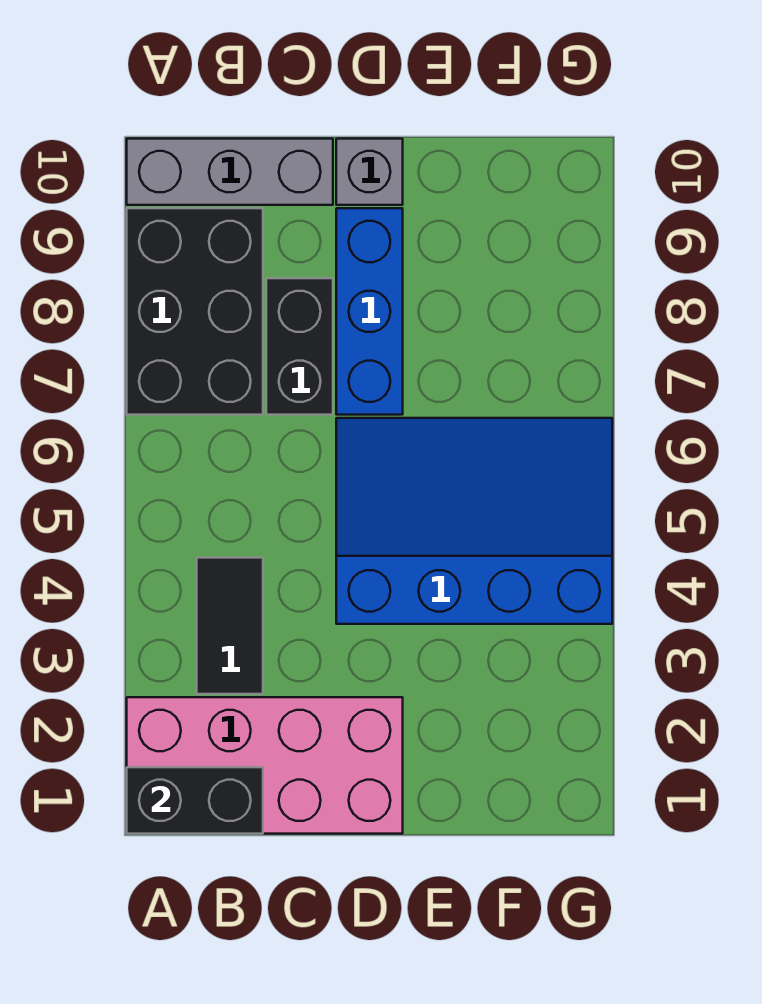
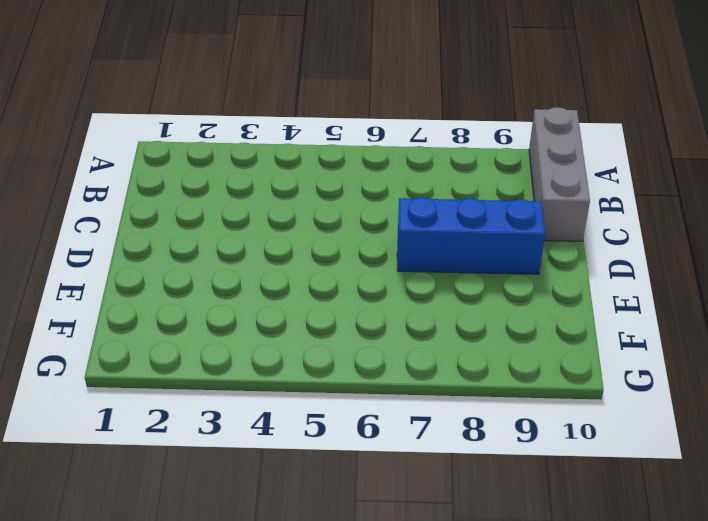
none -> pink brick A1:D2 level 1
none -> black brick A7:B9 level 1

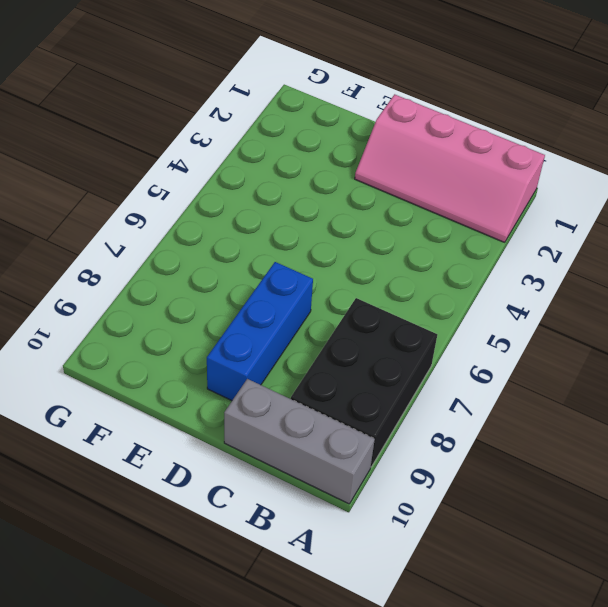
pink slope A1:D2 level 1 top 1 -> pink brick A1:D2 level 1
none -> black tile B3:B4 level 1
none -> black brick C7:C8 level 1

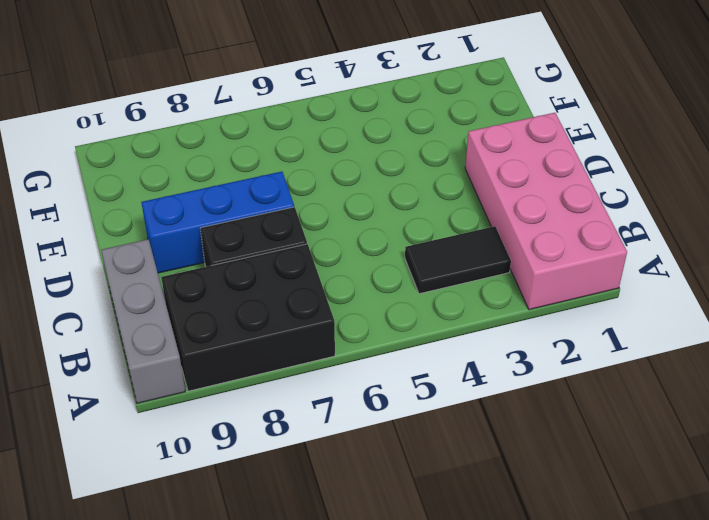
none -> blue slope D4:G6 level 1 top 4
none -> grey brick D10 level 1

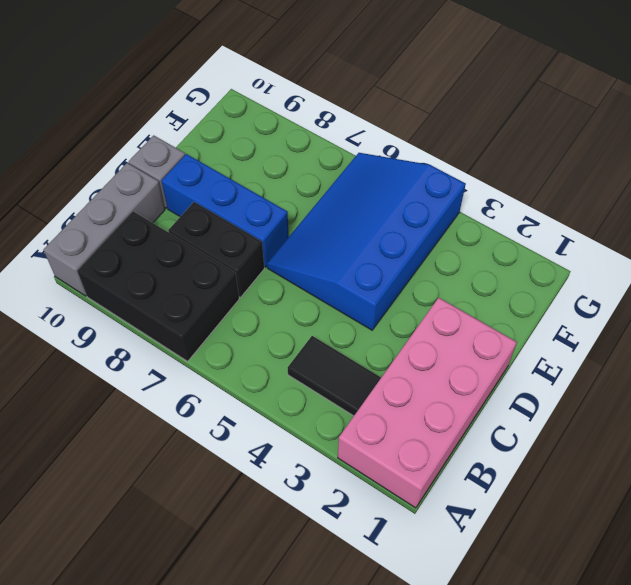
none -> black brick A1:B1 level 2

